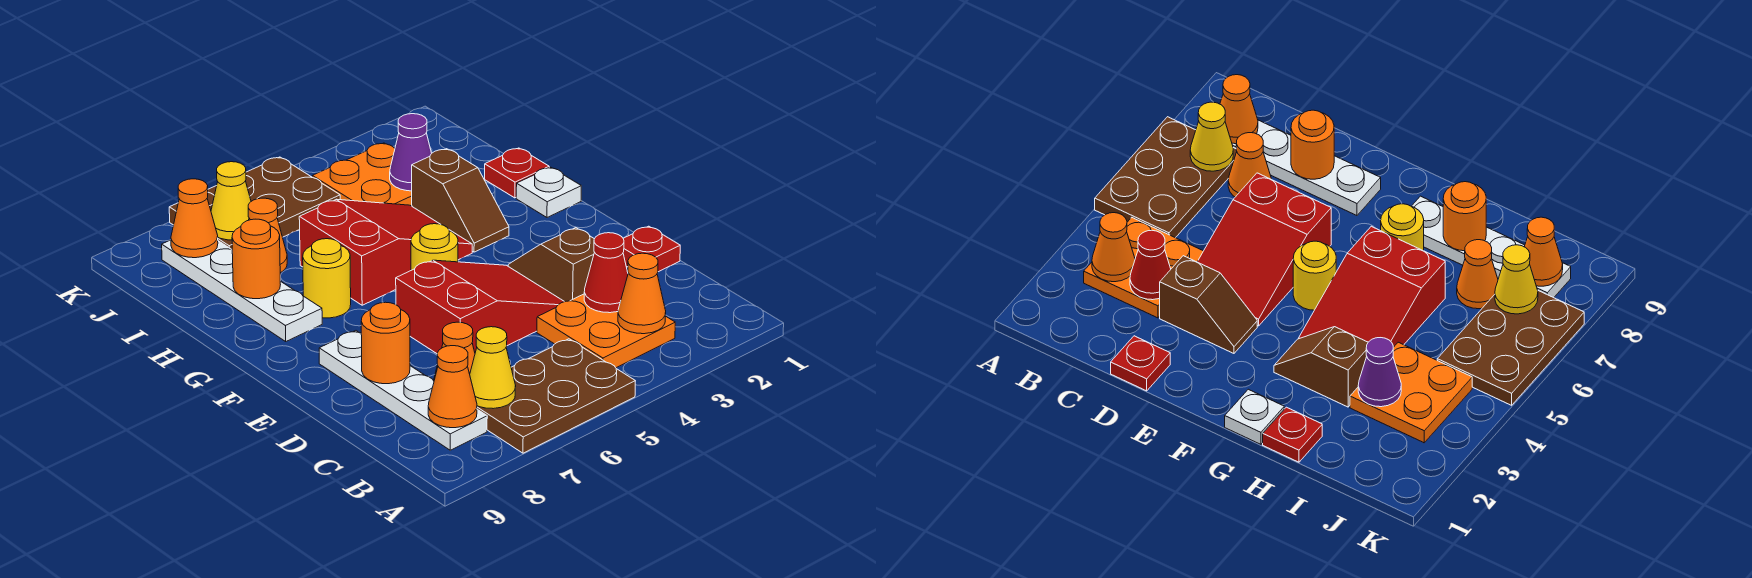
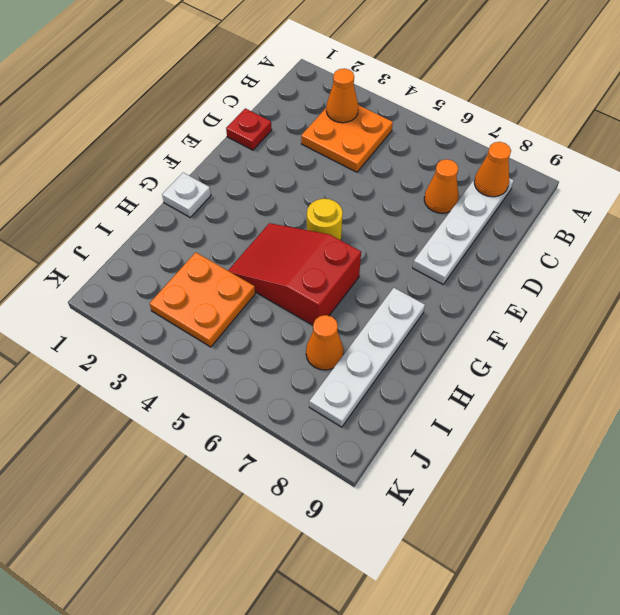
none -> brown plate A5:B7 level 1
none -> brown slope D3:E3 level 1 top D
none -> red slope D4:E6 level 1 top 6

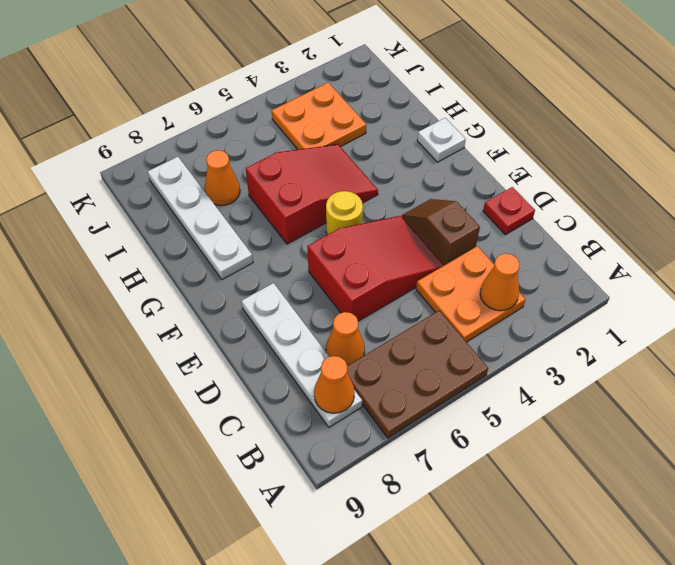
none -> brown slope G3:H3 level 1 top H
none -> yellow round brick G7 level 1
none -> red plate H1 level 1

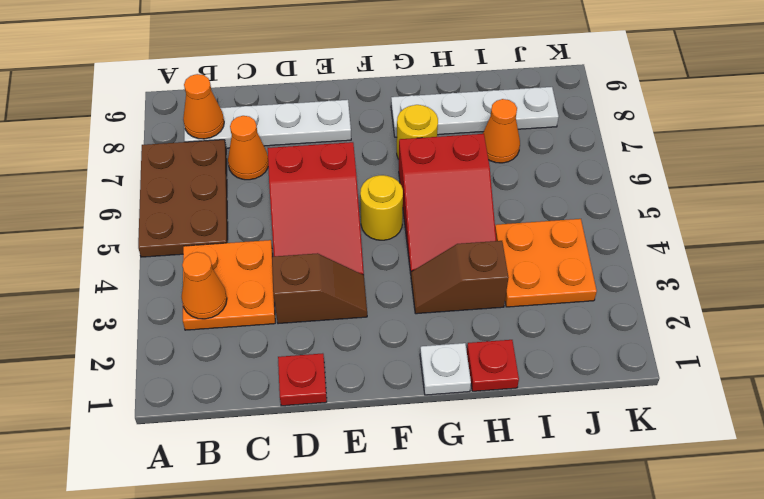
none -> brown plate J5:K7 level 1
none -> yellow cone B7 level 2
none -> red cone C3 level 2

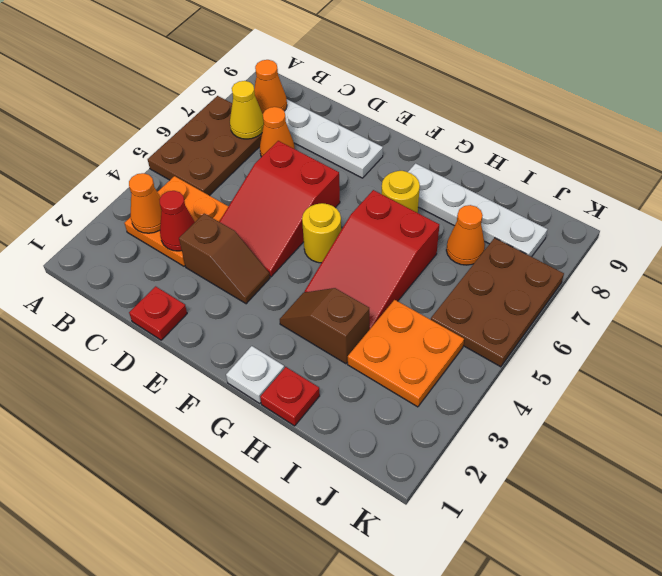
none -> orange round brick D8 level 2
none -> orange round brick H8 level 2
none -> purple cone I3 level 2

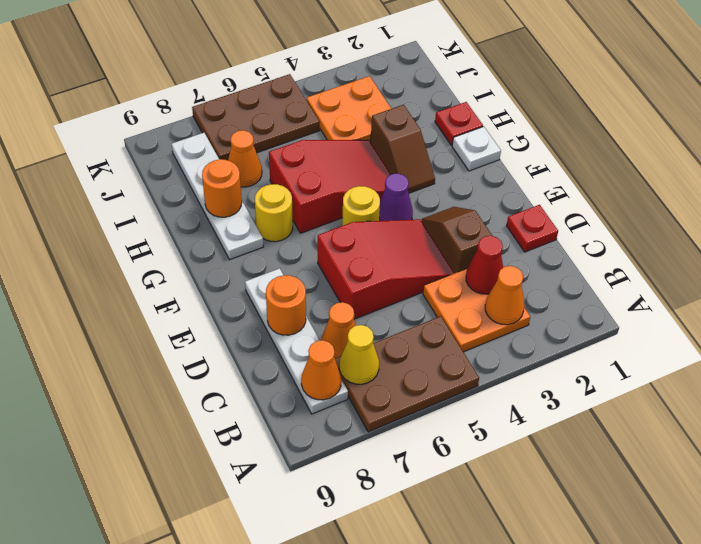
purple cone F4 level 1 -> purple cone I3 level 2
none -> yellow cone J7 level 2
none -> orange cone J8 level 2

